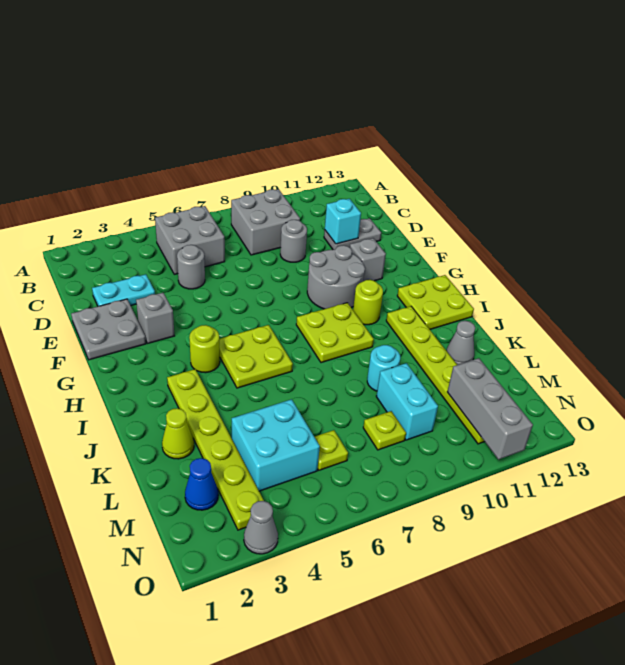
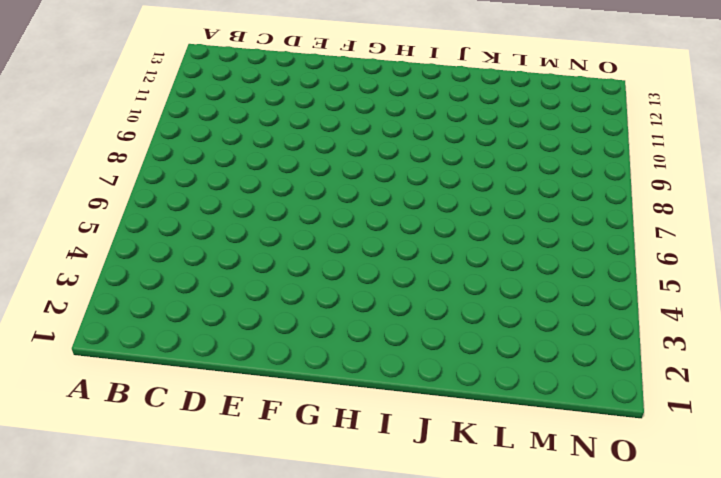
none -> grey brick B5:C6 level 1
none -> grey brick B8:C9 level 1
none -> cyan plate D2:D3 level 1

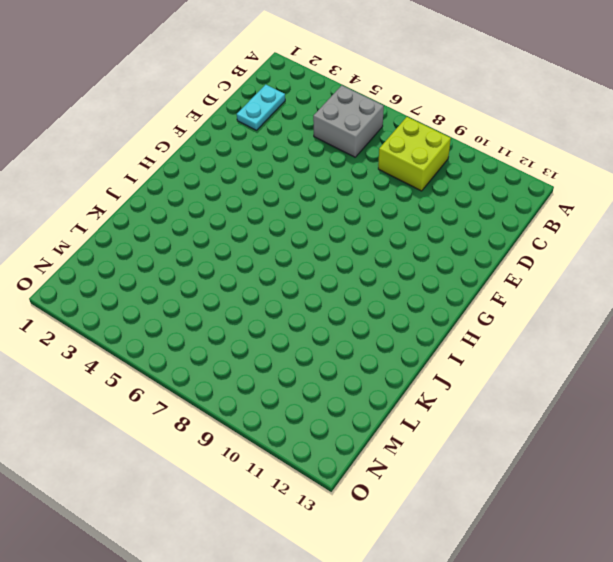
lime brick B8:C9 level 1 -> grey brick B8:C9 level 1
cyan plate C2:D2 level 1 -> cyan plate D2:D3 level 1
none -> grey round brick D5 level 1
none -> grey round brick D9 level 1
none -> grey plate D11:D12 level 1

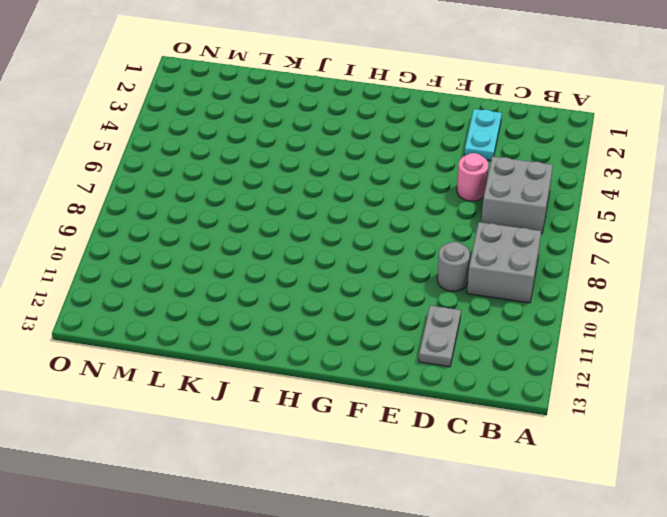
pink round brick D5 level 1 -> grey round brick D5 level 1
none -> grey plate E1:F2 level 1
none -> grey brick F3 level 1
none -> grey round brick F9:G10 level 1

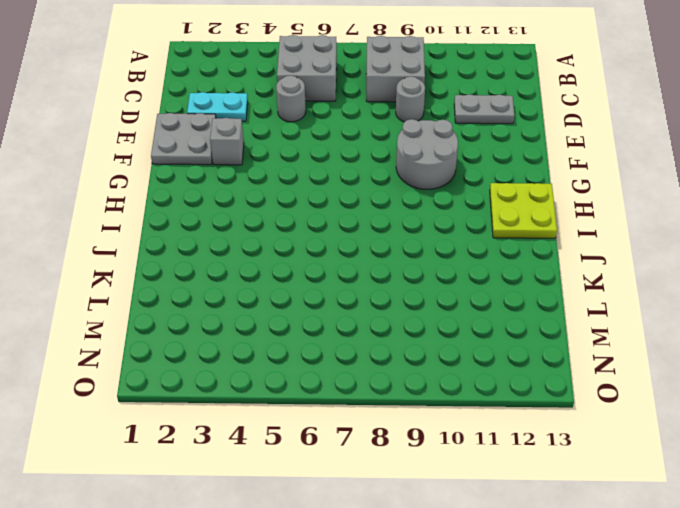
none -> grey brick F11 level 1
none -> lime round brick H4 level 1
none -> lime plate H5:I6 level 1

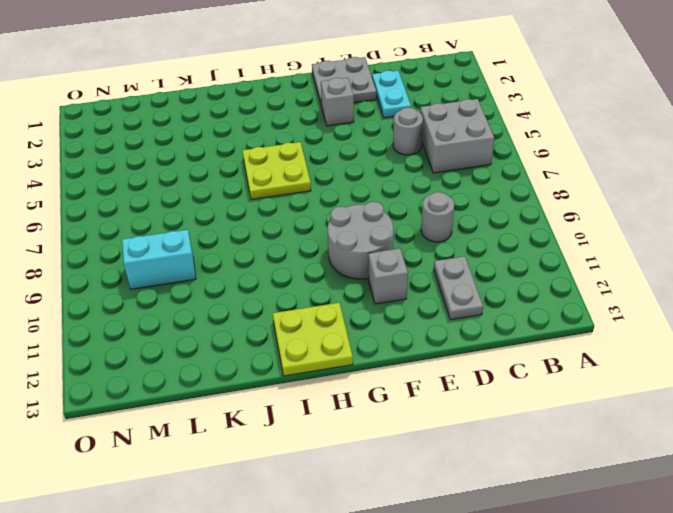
none -> grey brick B8:C9 level 1
none -> lime round brick H4 level 1
none -> lime plate H8:I9 level 1

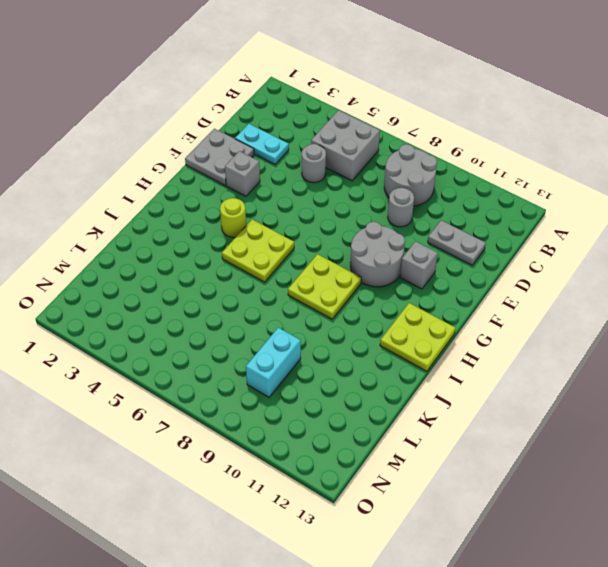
grey round brick B8:C9 level 1 -> grey brick B8:C9 level 1
none -> lime round brick H10 level 1
none -> lime plate I3:N3 level 1
none -> lime plate I11:N11 level 1

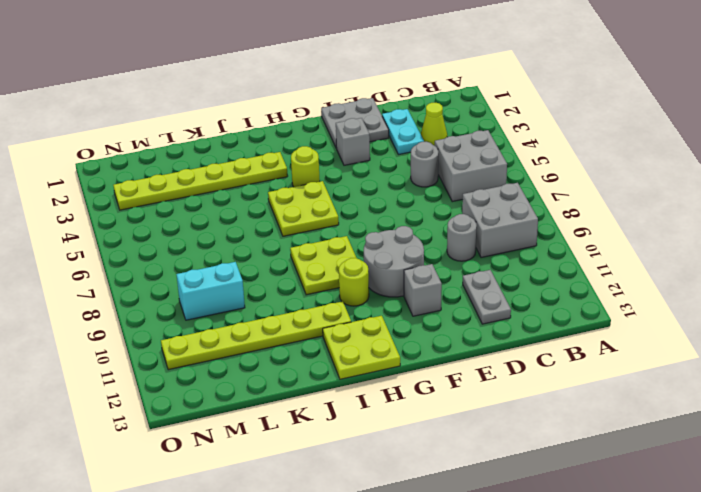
lime cone C3 level 1 -> lime cone K2 level 1
none -> cyan round brick K9 level 1
none -> grey cone K12 level 1
none -> cyan brick L4:M5 level 1

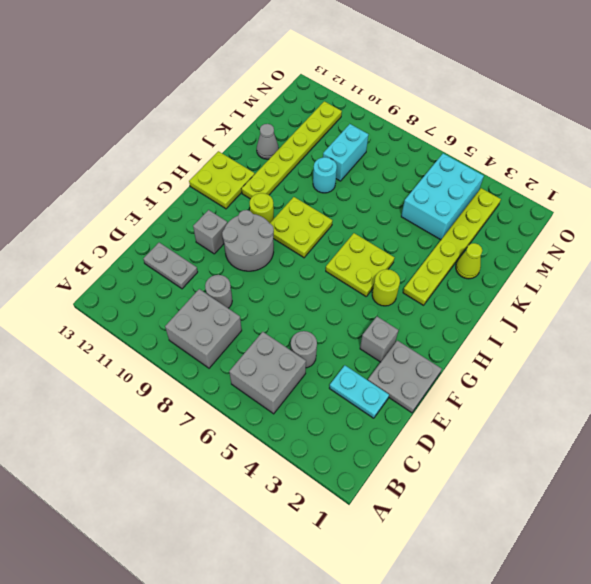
cyan brick L4:N5 level 1 -> cyan brick L4:M5 level 1
none -> blue cone M2 level 1
none -> lime plate M6 level 1
none -> lime plate M8 level 1

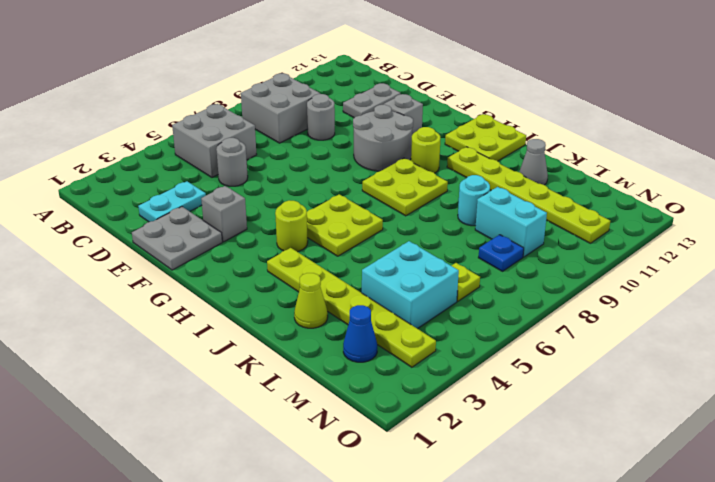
blue plate M8 level 1 -> lime plate M8 level 1
none -> grey cone O3 level 1
none -> cyan brick D11 level 2
none -> grey brick M11:O11 level 2

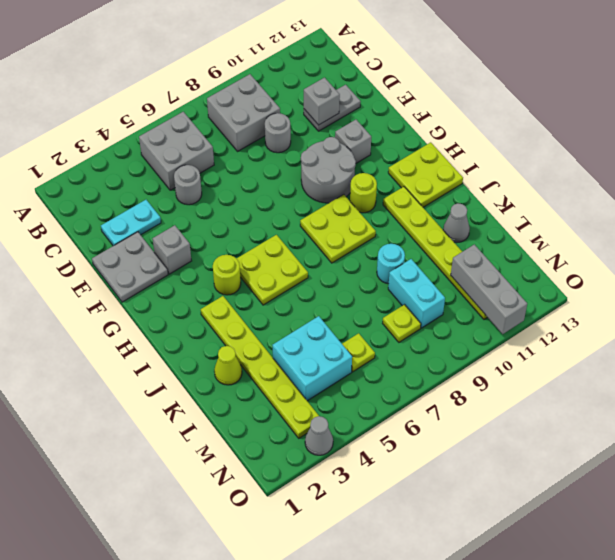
grey brick D11 level 2 -> cyan brick D11 level 2
none -> blue cone M2 level 1

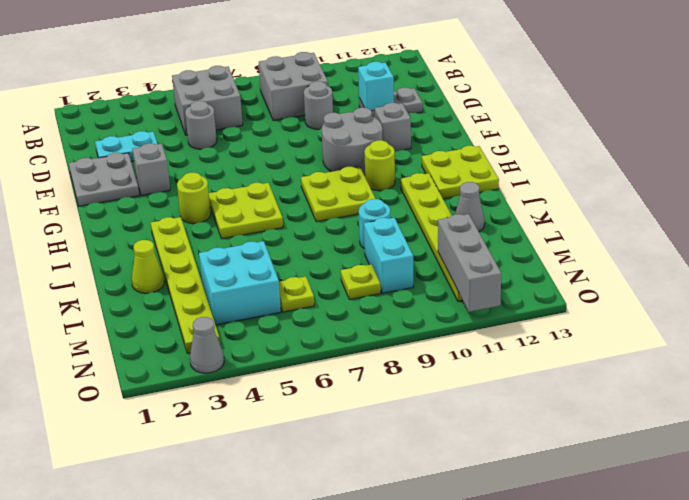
none -> blue cone M2 level 1

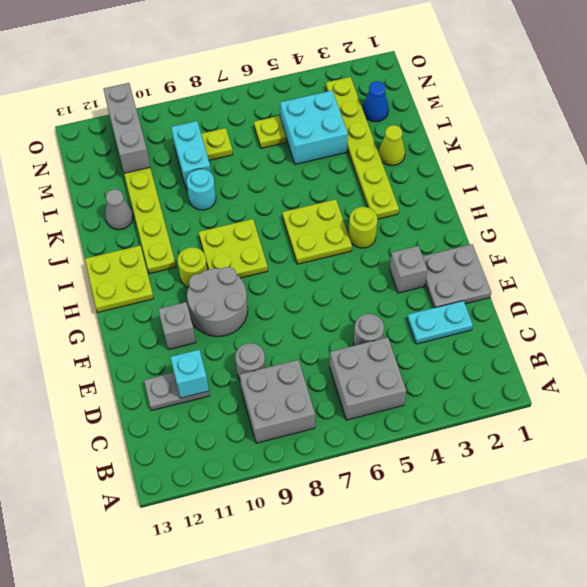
none -> grey cone O3 level 1

